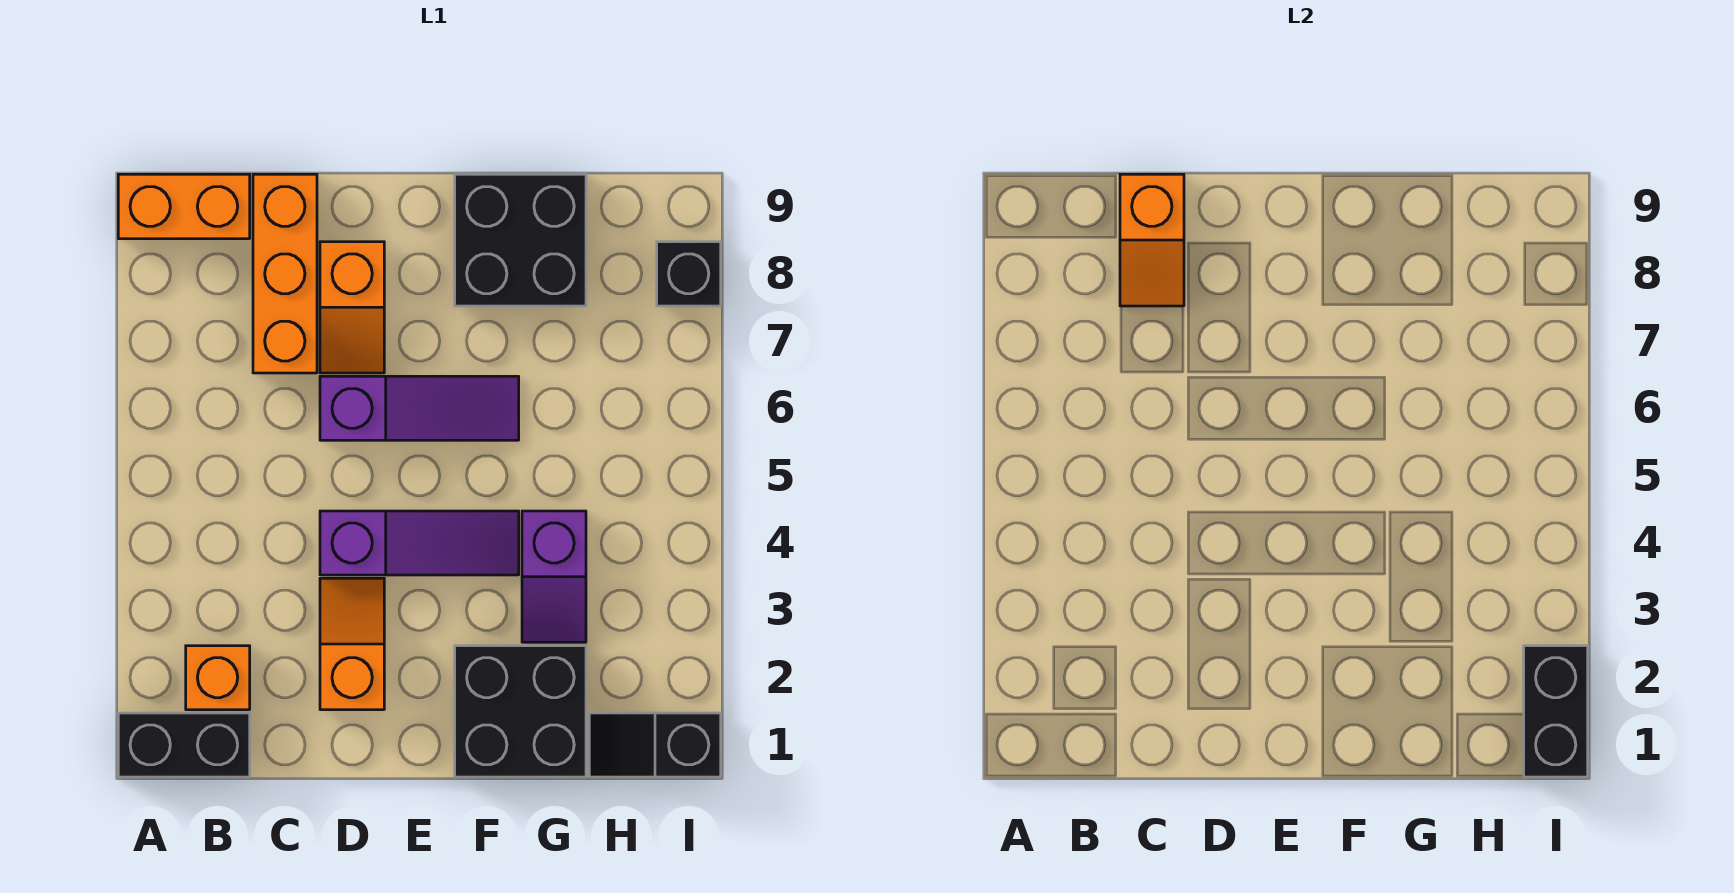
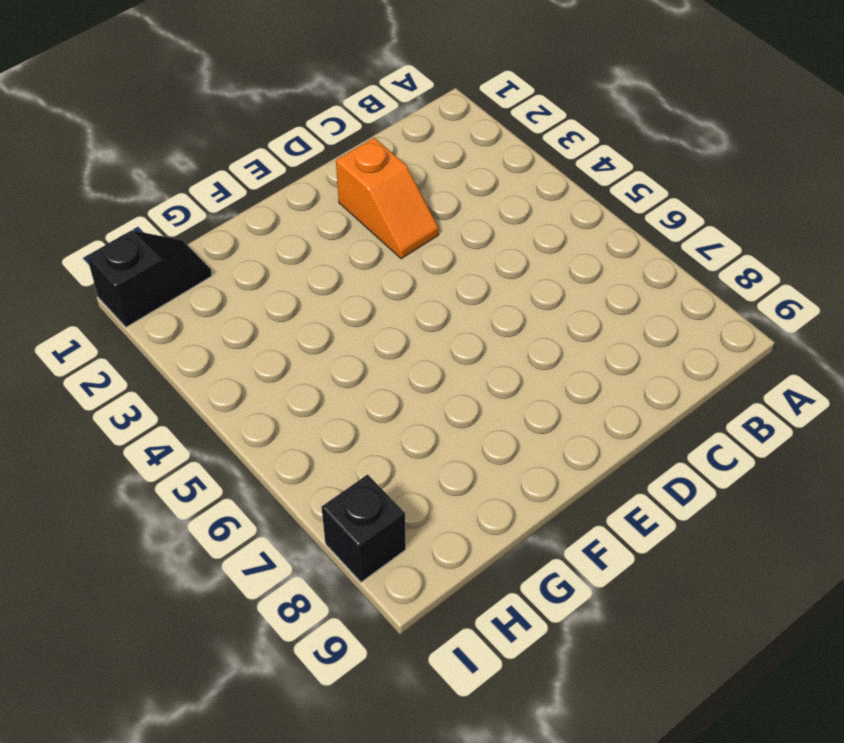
none -> black brick A1:B1 level 1
none -> orange brick A9:B9 level 1
none -> orange brick B2 level 1

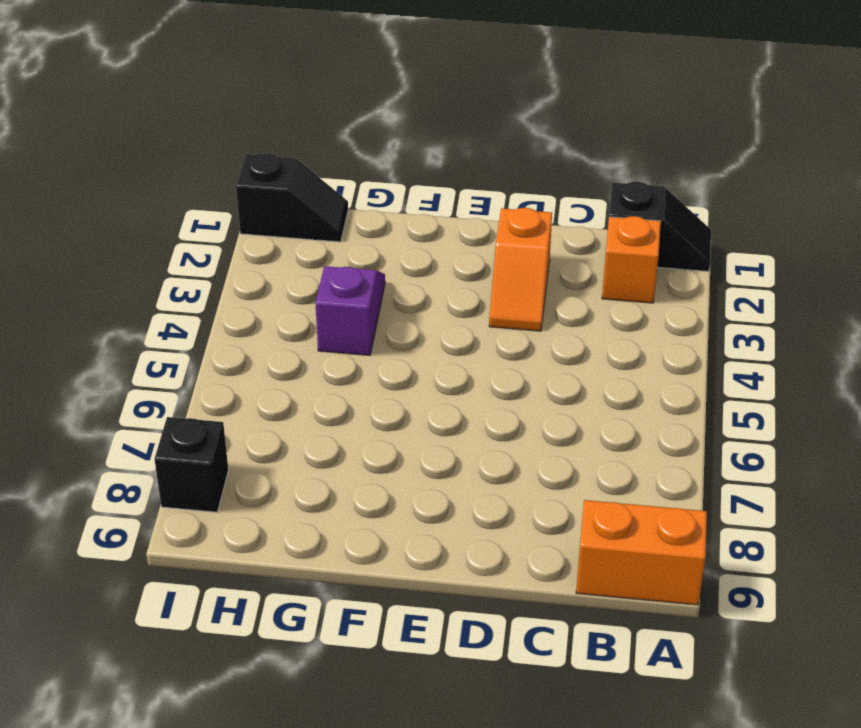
black slope A1:B1 level 1 top B -> black brick A1:B1 level 1
none -> orange brick C7:C9 level 1
none -> purple slope D4:F4 level 1 top D
none -> purple slope D6:F6 level 1 top D

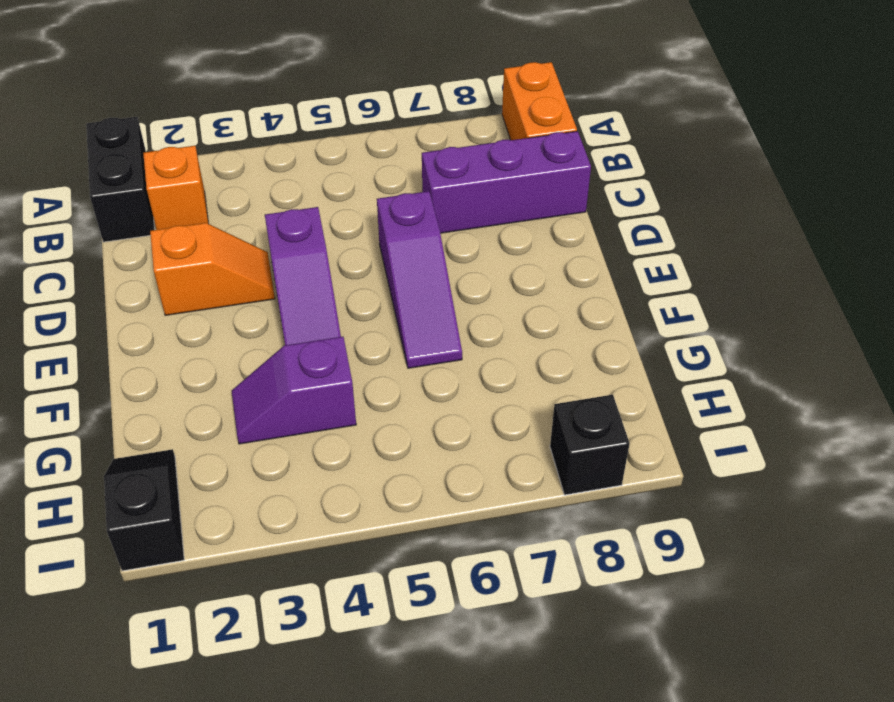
purple brick C7:C9 level 1 -> orange brick C7:C9 level 1
none -> orange slope D7:D8 level 1 top 8
none -> black brick F1:G2 level 1
none -> black brick F8:G9 level 1

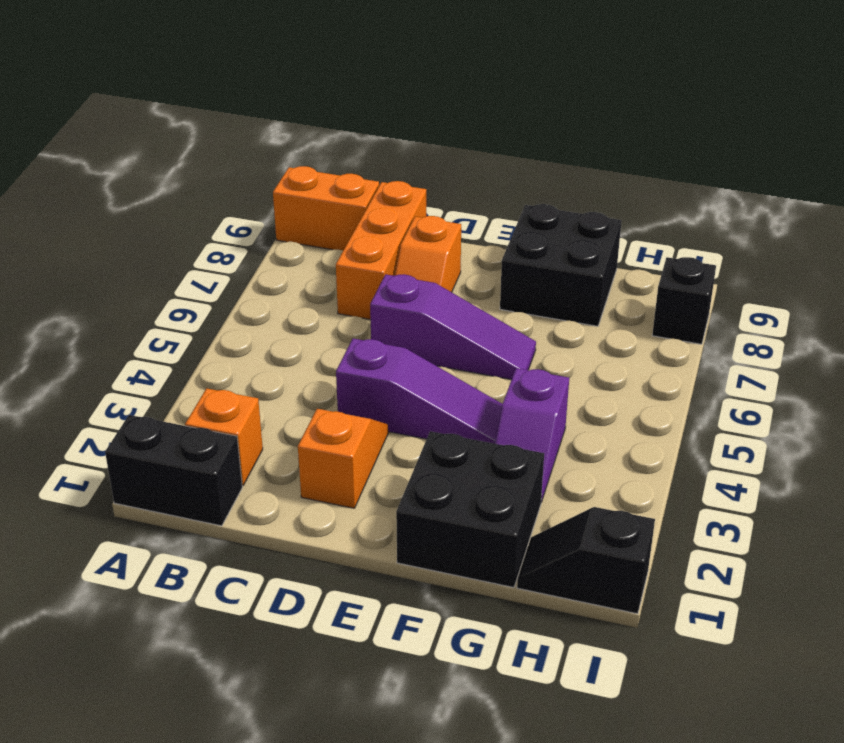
none -> orange slope C8:C9 level 2 top 9
none -> black brick I1:I2 level 2

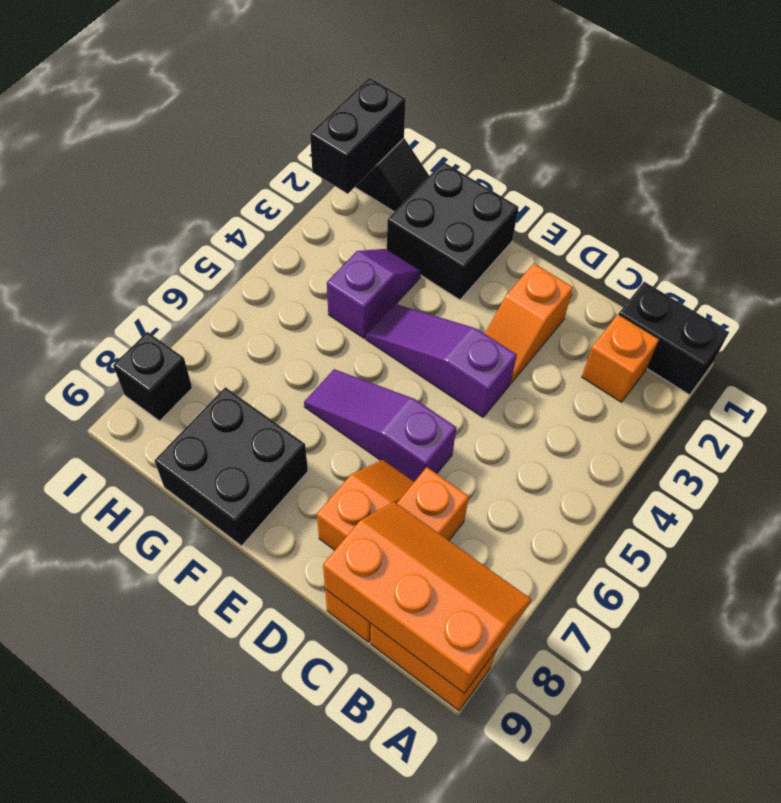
orange slope A8:C9 level 2 top 9 -> orange slope C8:C9 level 2 top 9

